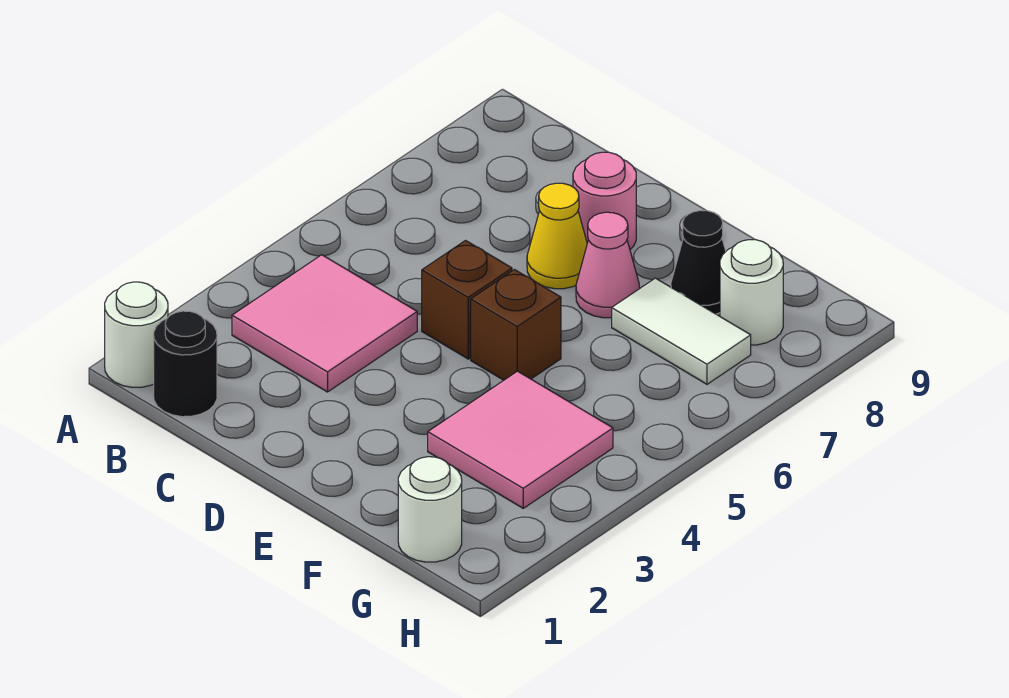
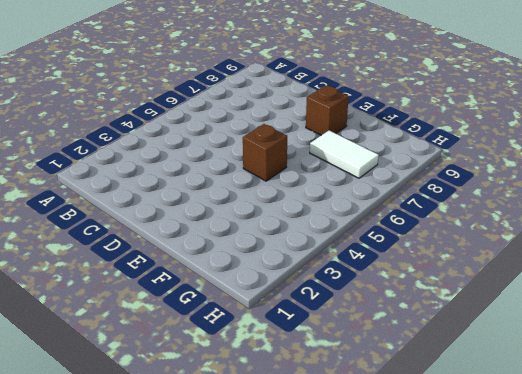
brown brick E8 level 1 -> brown brick D5 level 1
none -> white round brick A1 level 1
none -> black round brick B1 level 1
none -> pink tile B3:C4 level 1

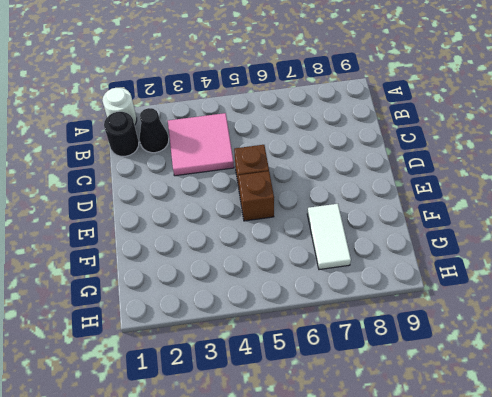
black cone B2 level 1 -> black cone F8 level 1
none -> yellow cone D7 level 1
none -> pink round brick D8 level 1
none -> pink cone E7 level 1

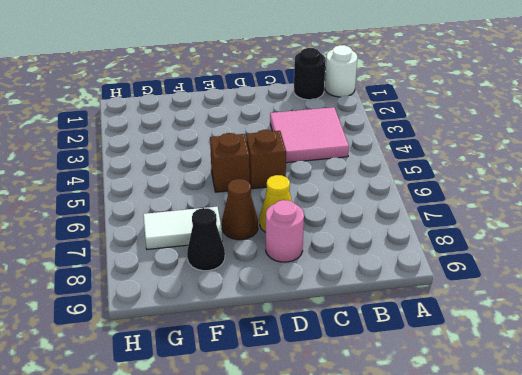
brown cone E7 level 1 -> pink cone E7 level 1
none -> pink tile F3:G4 level 1
none -> white round brick G1 level 1
none -> white round brick G8 level 1

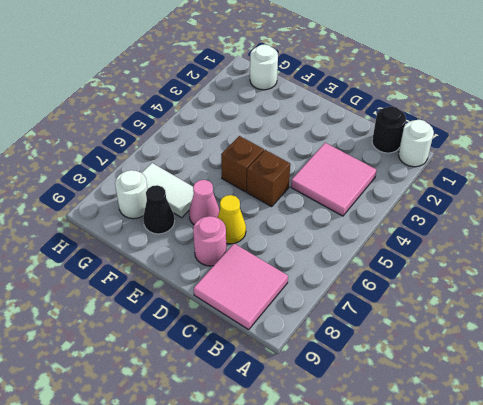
pink tile B8:C9 level 1 -> pink tile F3:G4 level 1

